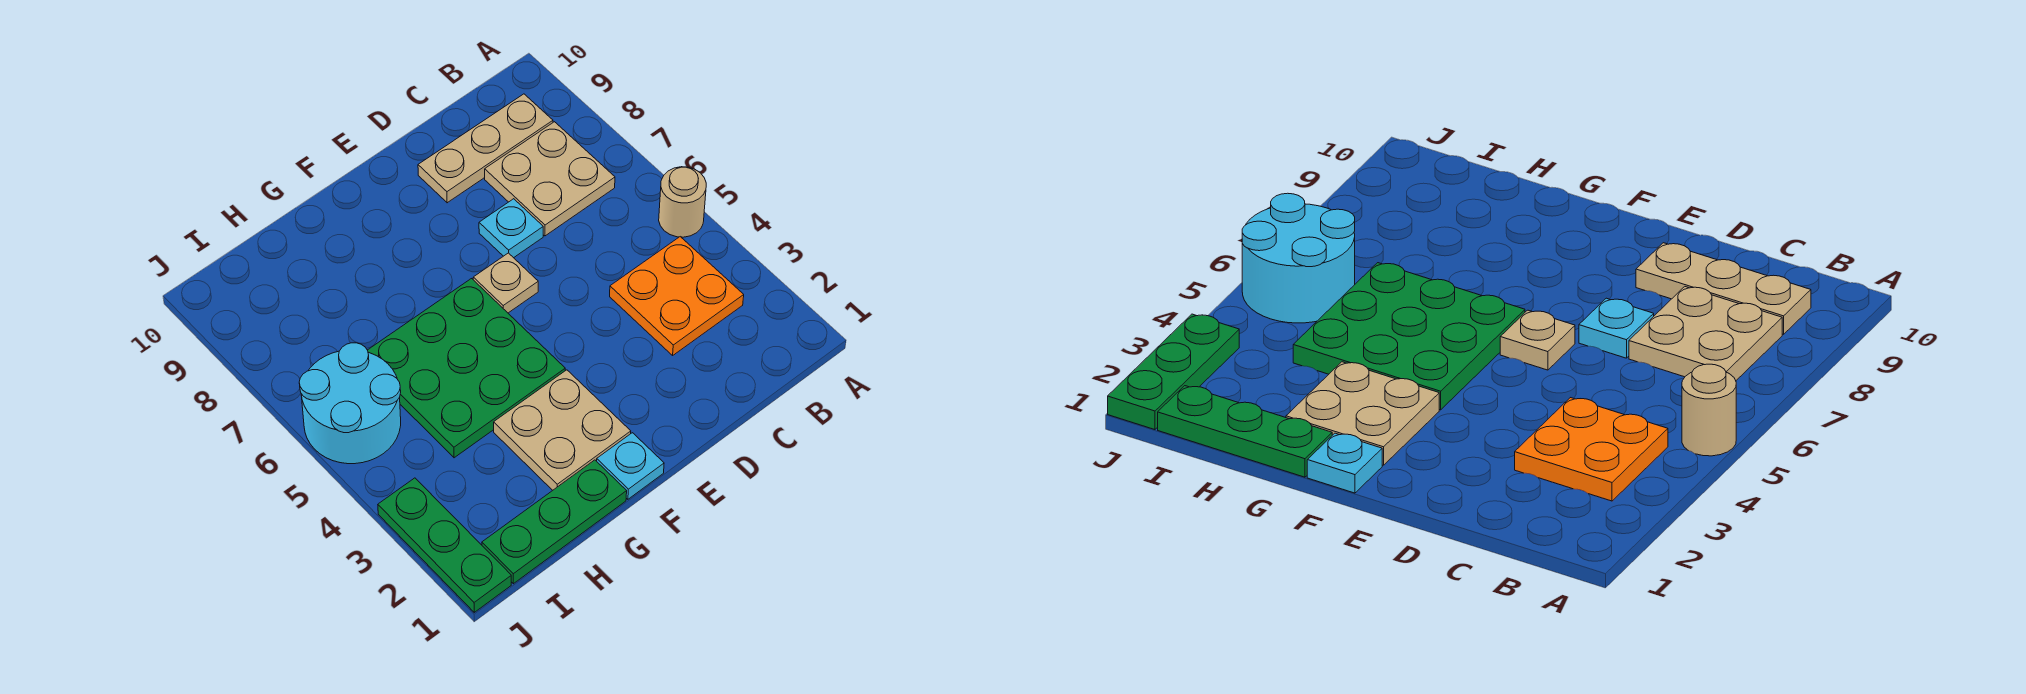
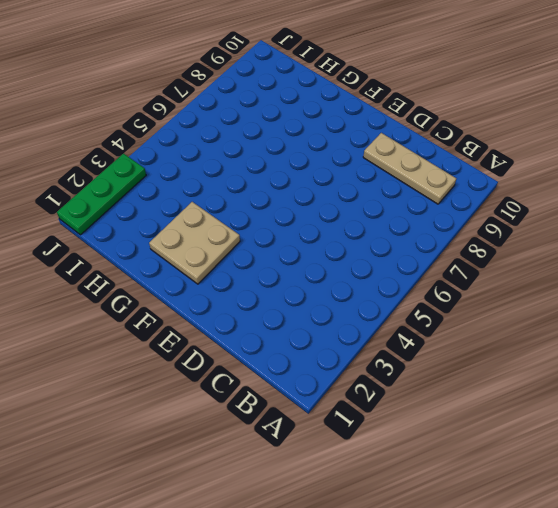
none -> tan round brick A5 level 1
none -> orange plate B3:C4 level 1
none -> tan plate B7:C8 level 1

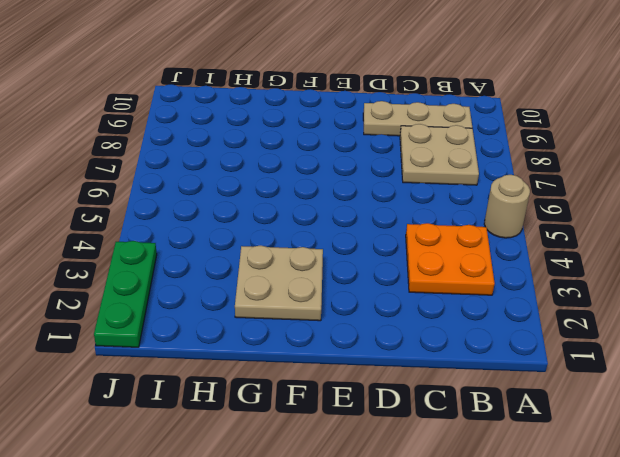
none -> cyan plate D7 level 1
none -> tan plate E6 level 1
none -> cyan plate F1 level 1

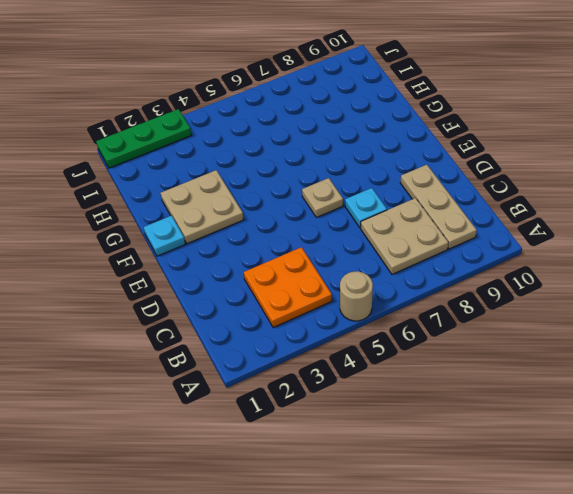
none -> green plate F4:H6 level 1
none -> green plate G1:I1 level 1
none -> cyan round brick I5:J6 level 1

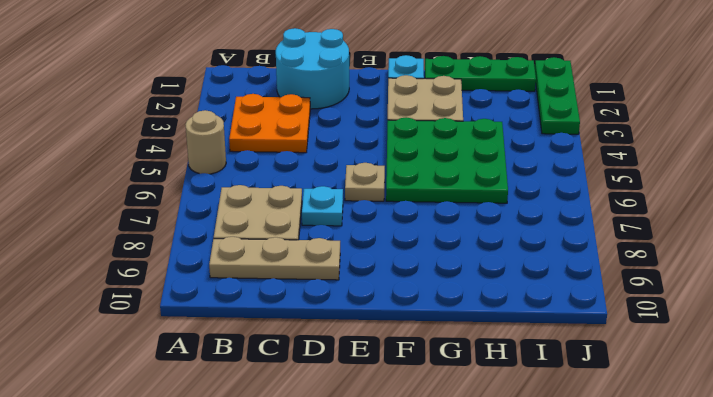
cyan round brick C1:D2 level 1 -> cyan round brick I5:J6 level 1

